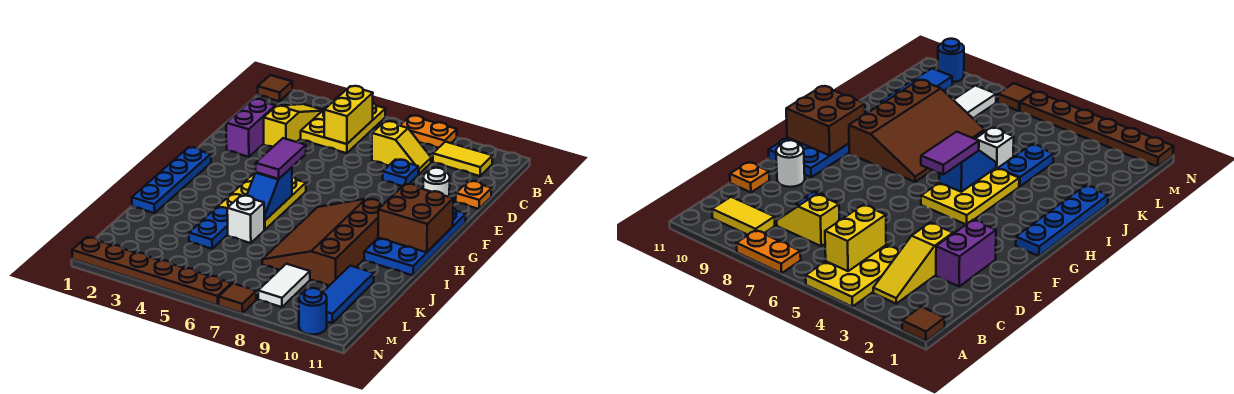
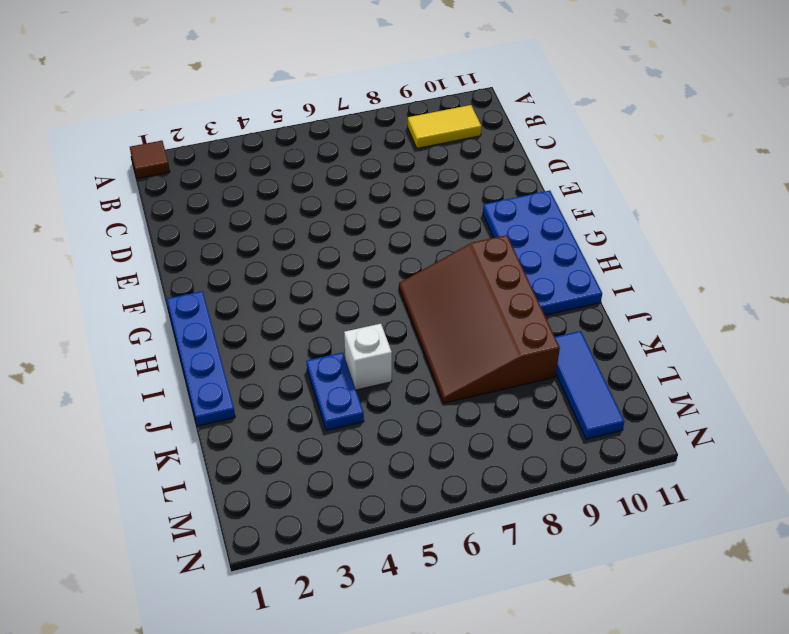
none -> yellow plate A4:C5 level 1
none -> orange plate A7:A8 level 1
none -> yellow slope B3:D3 level 1 top D

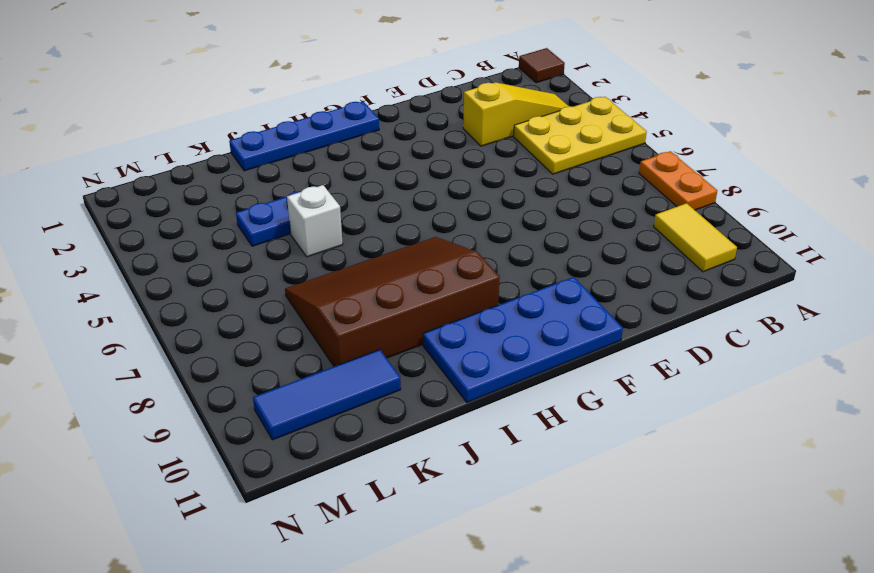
none -> yellow slope C7:C8 level 1 top 7
none -> purple brick D2:E2 level 1
none -> blue plate D8 level 1

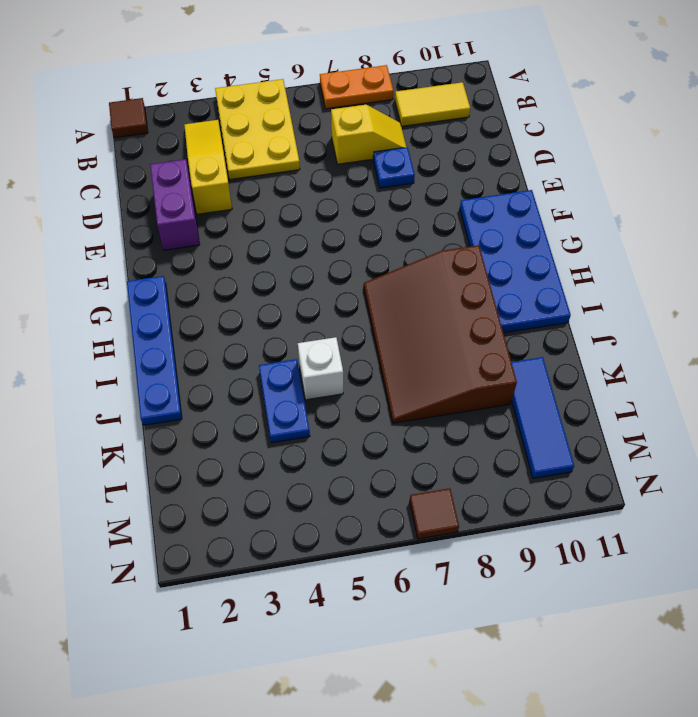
none -> orange plate D11 level 1
none -> white round brick E10 level 1
none -> yellow plate G4:I5 level 1

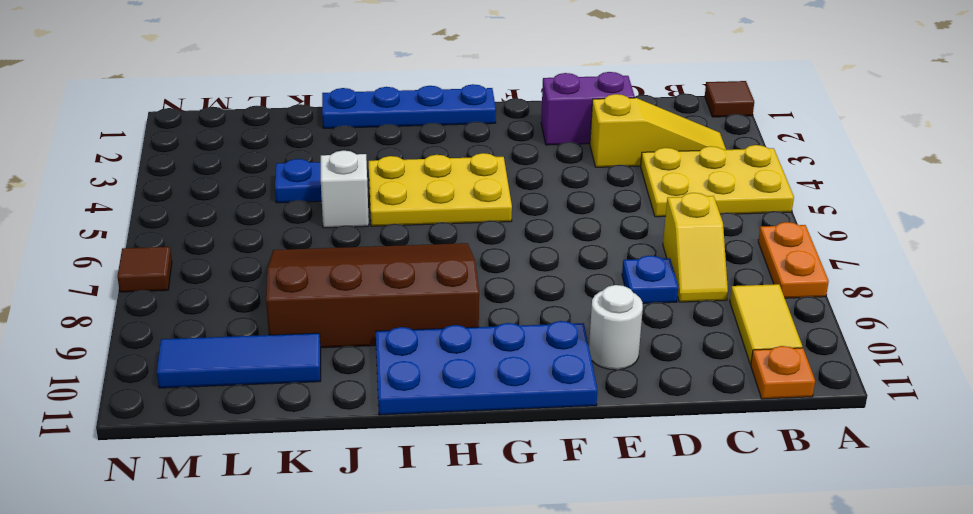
orange plate B11 level 1 -> orange plate D11 level 1
none -> white tile L8:M8 level 1
none -> brown plate N1:N6 level 1
none -> blue round brick N10 level 1

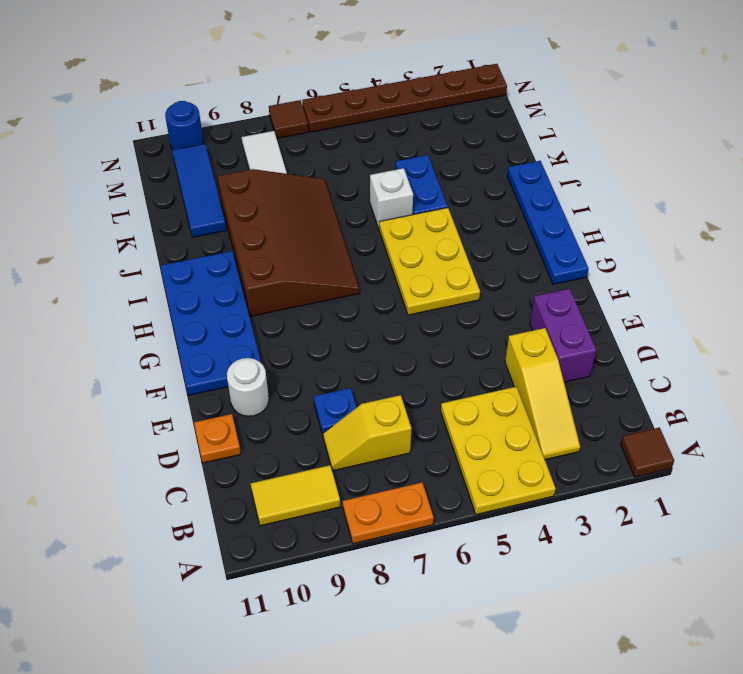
none -> yellow brick B5:C5 level 2
none -> brown brick G10:H11 level 2
none -> blue slope H5:I5 level 2 top H

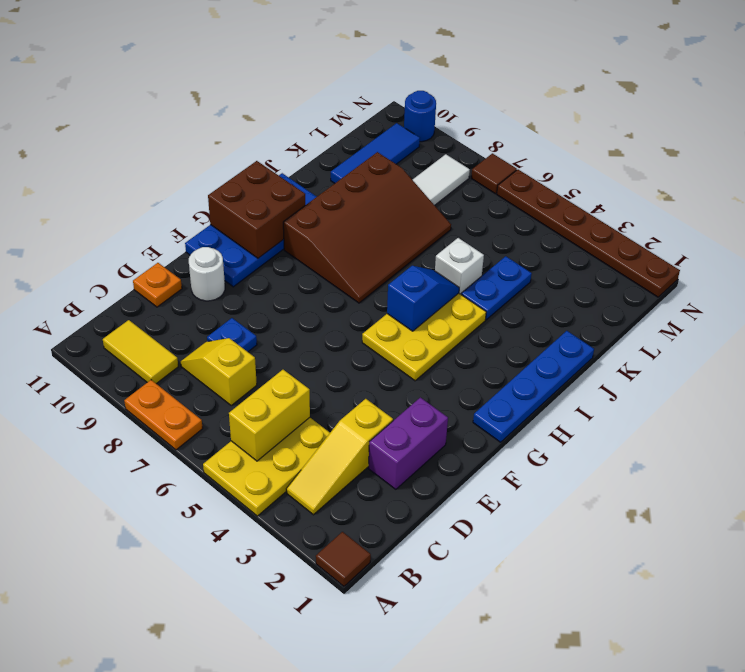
none -> purple tile G5:H5 level 3

